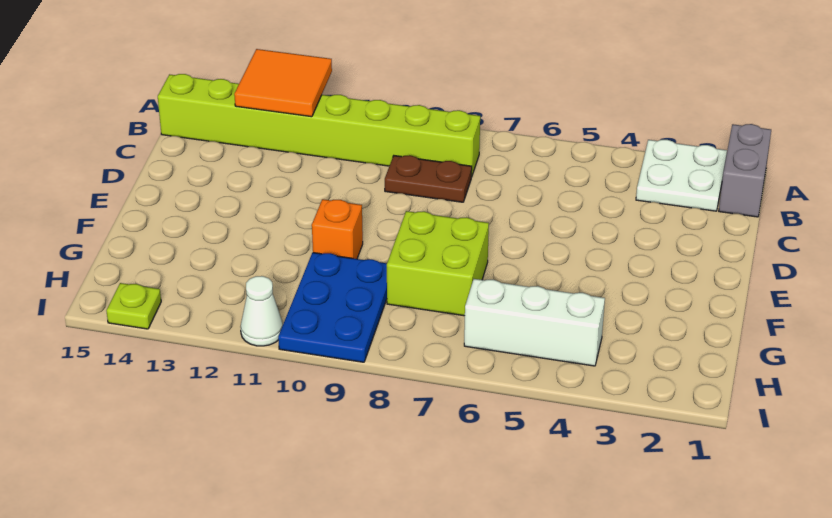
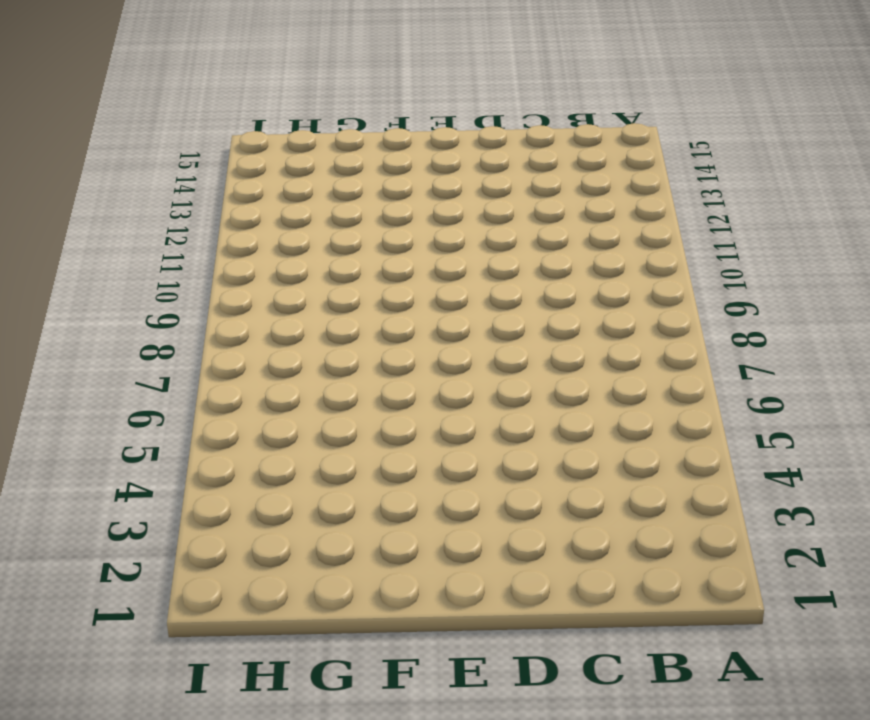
none -> grey brick A1:B1 level 1
none -> white plate A2:B3 level 1

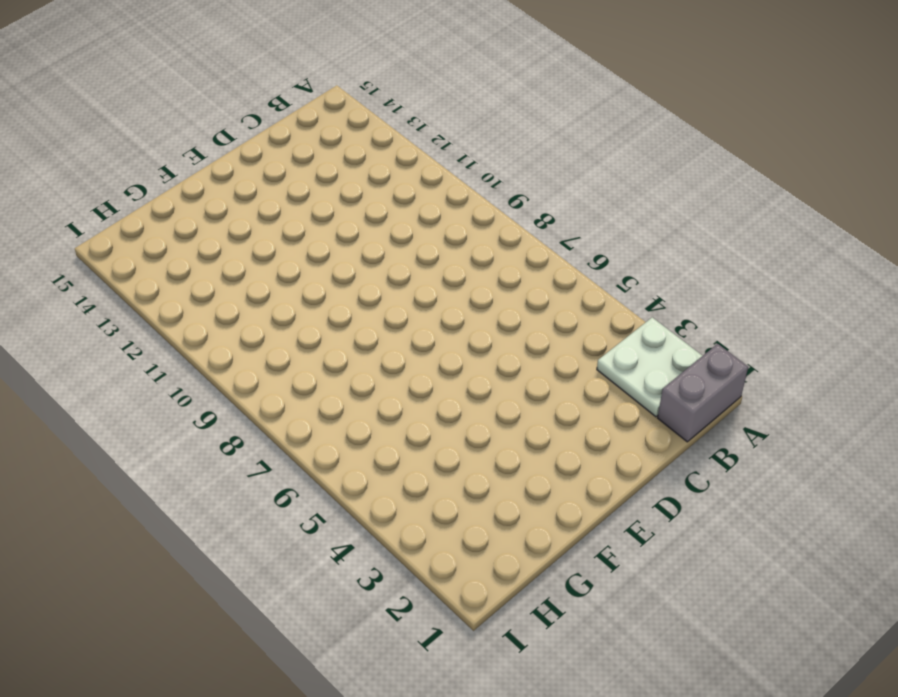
none -> lime brick B8:B15 level 1
none -> brown plate C8:C9 level 1

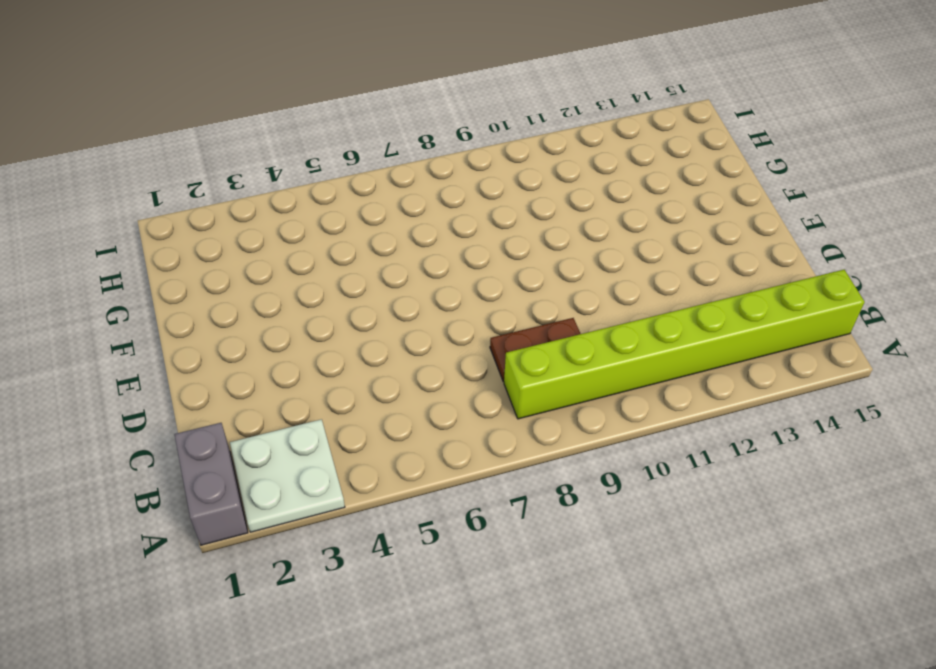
none -> lime brick F7:G8 level 1
none -> orange brick F10 level 1

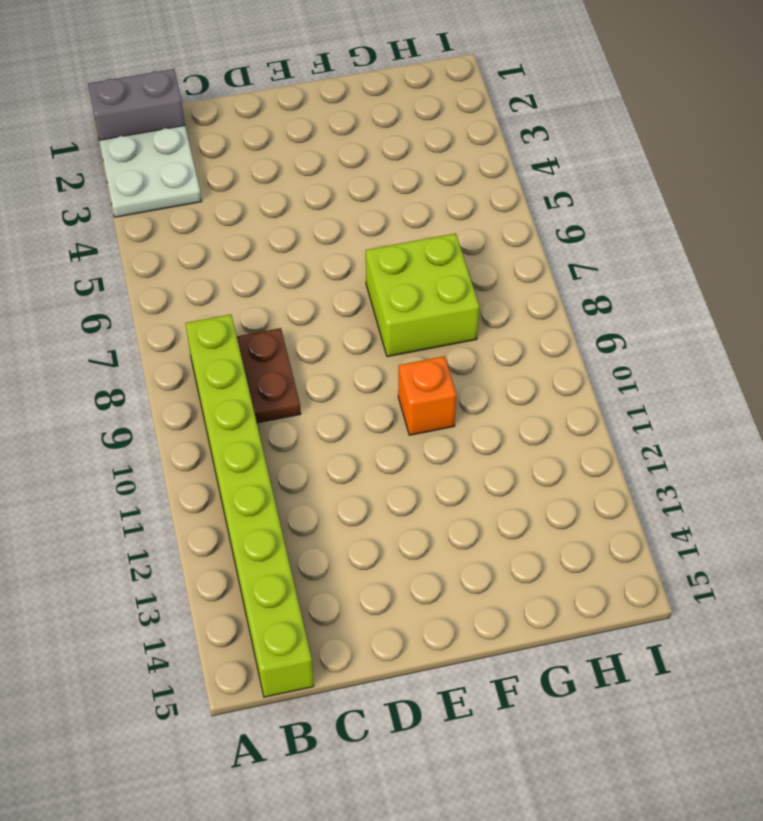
none -> blue plate G9:I10 level 1
none -> white brick H4:H6 level 1

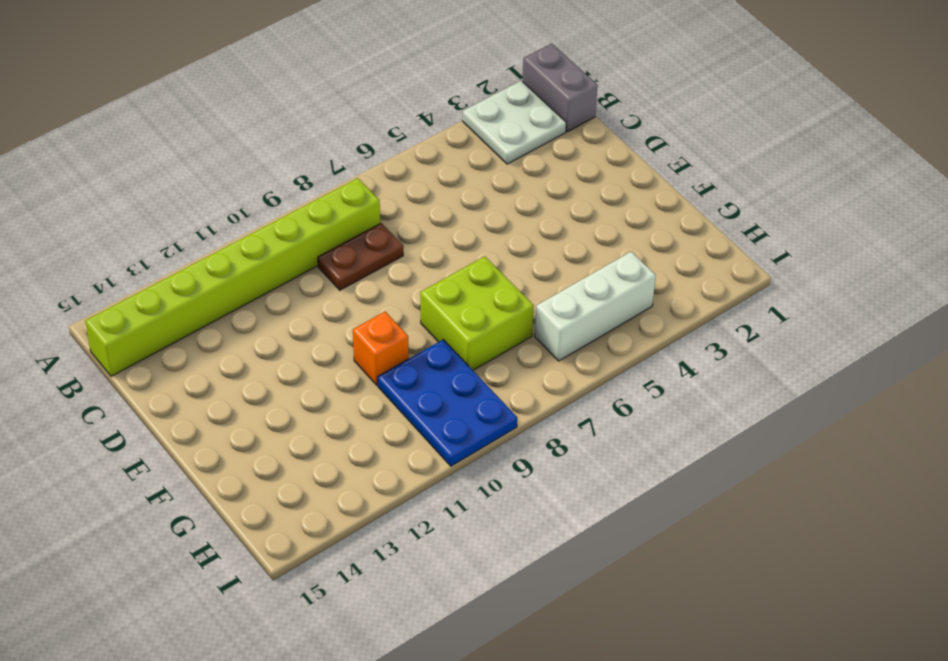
none -> white cone I11 level 1
none -> lime plate I14 level 1

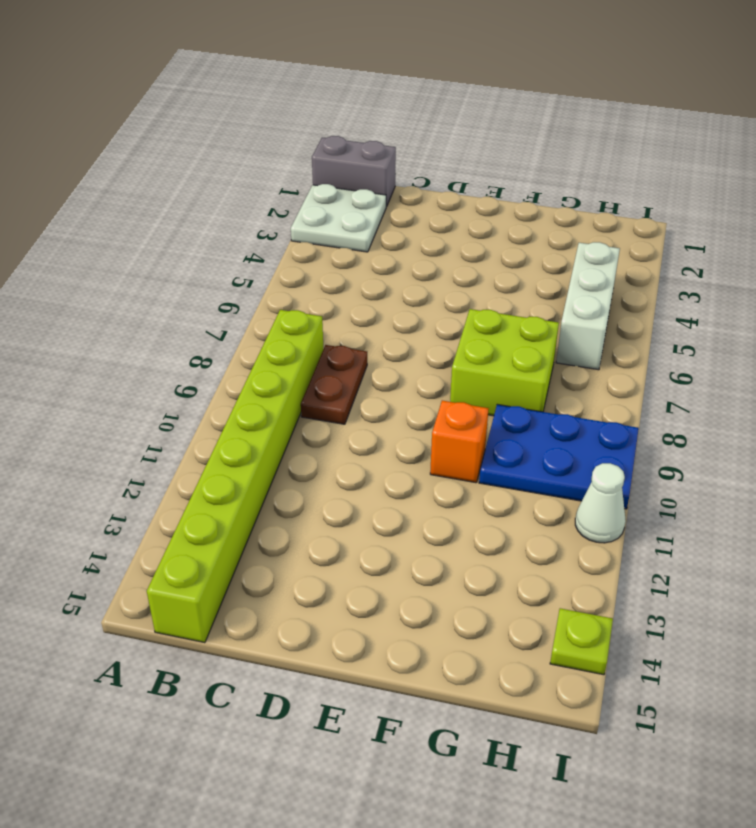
none -> orange tile A12:B13 level 2

